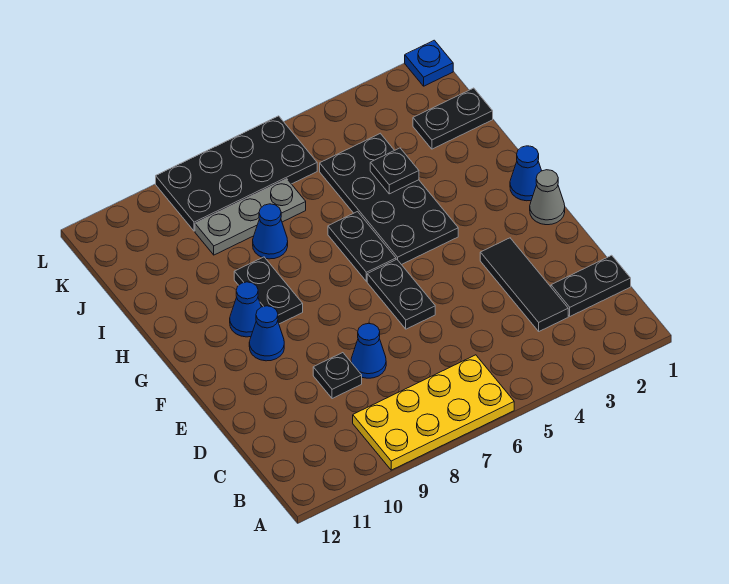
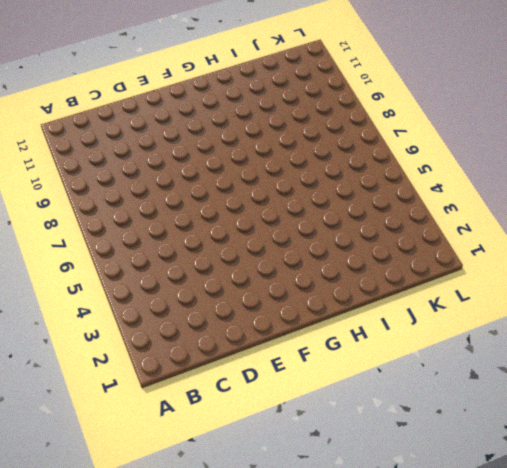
none -> yellow plate A6:B9 level 1
none -> black plate C1:C2 level 1
none -> black tile C3:E3 level 1

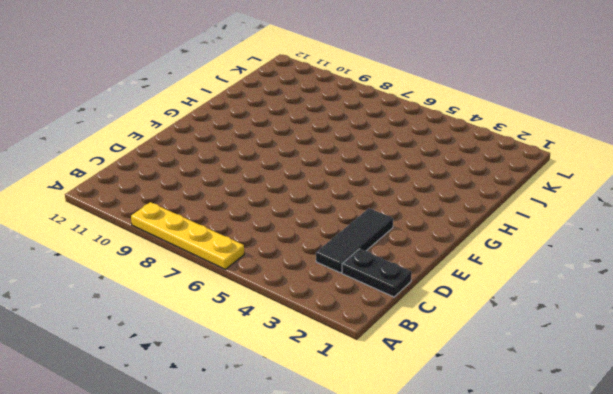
yellow plate A6:A9 level 1 -> yellow plate A6:B9 level 1
none -> blue cone D8 level 1
none -> black plate D9 level 1
none -> black plate E6:F6 level 1

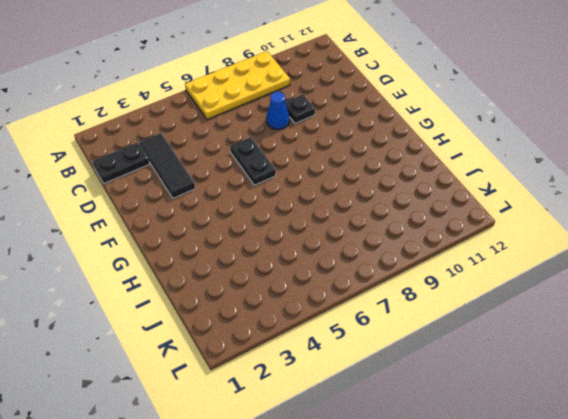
none -> grey cone F1 level 1
none -> blue cone F10 level 1
none -> blue cone G1 level 1

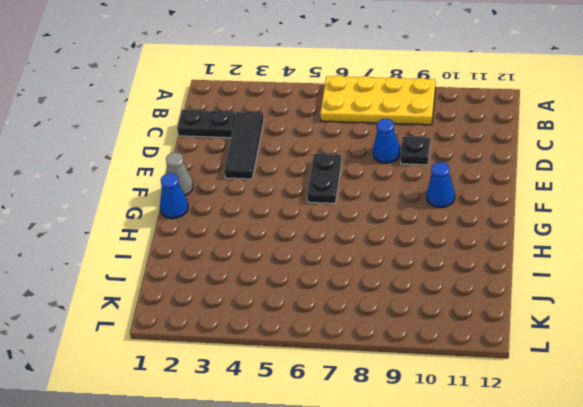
none -> black plate G4:J5 level 1
none -> black plate G6:H6 level 1
none -> black plate G9:H9 level 1

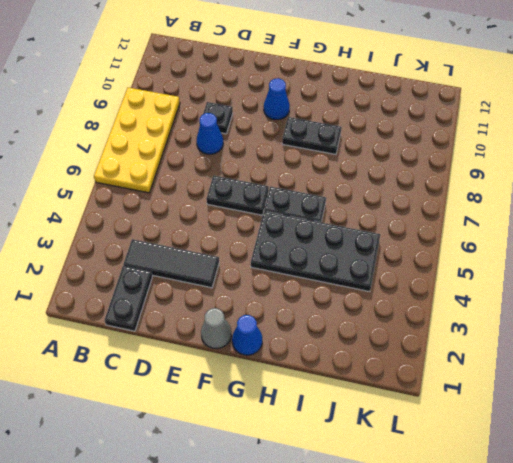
none -> blue cone G10 level 1
none -> blue cone I8 level 1
none -> black plate J1:J2 level 1

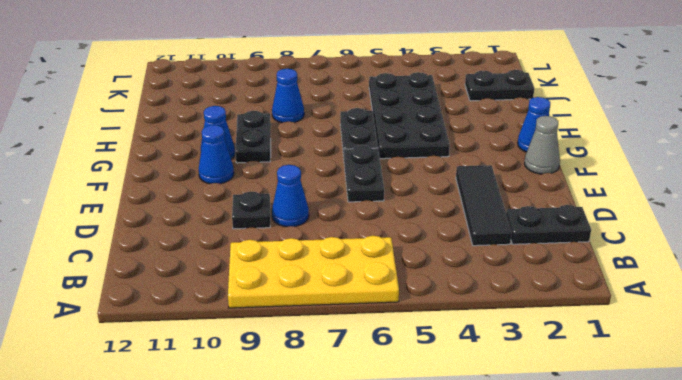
none -> grey plate J7:J9 level 1
none -> black plate K6:L9 level 1
none -> blue plate L1 level 1

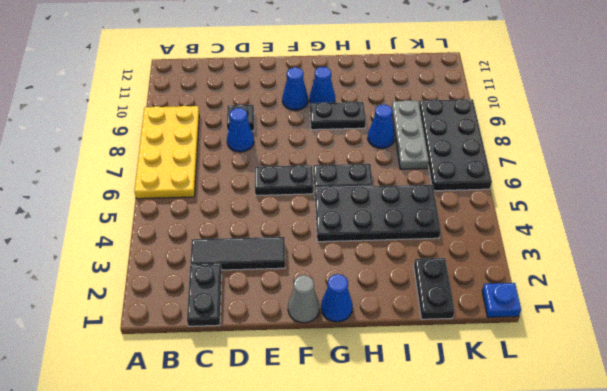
none -> black plate I4 level 2

